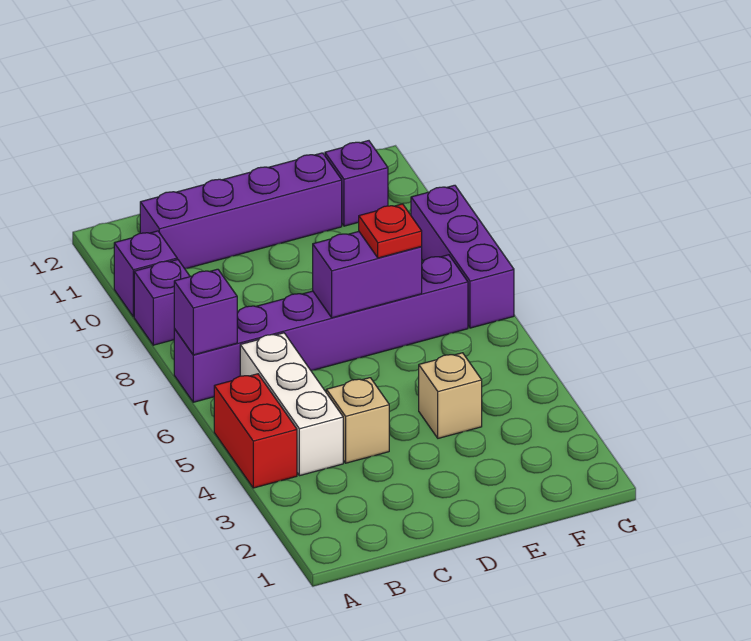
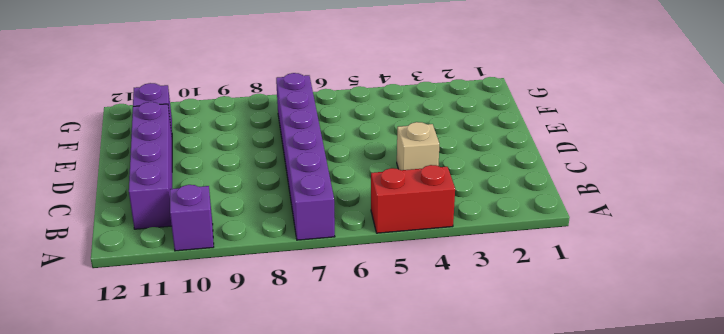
none -> purple brick A9 level 1
none -> white brick B4:B6 level 1
none -> tan brick E4 level 1

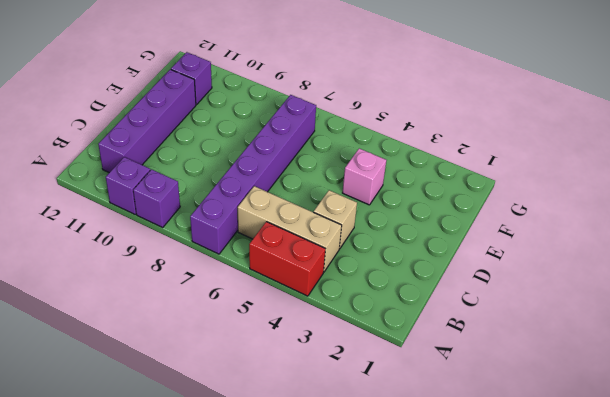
tan brick B4:B6 level 1 -> white brick B4:B6 level 1
pink brick E4 level 1 -> tan brick E4 level 1
none -> purple brick G7:G9 level 1
none -> purple brick A7 level 2
none -> purple brick D7:E7 level 2

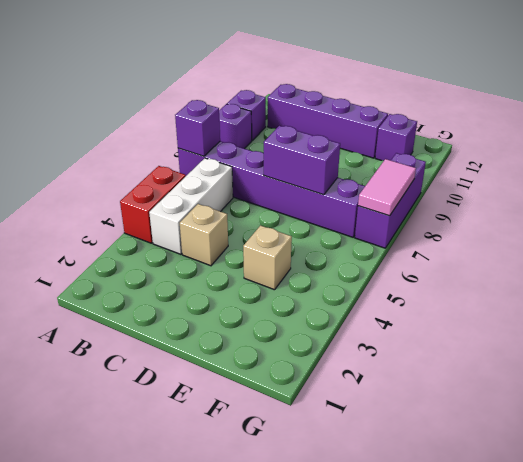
pink tile G7:G8 level 2 -> none
none -> red plate E7 level 3

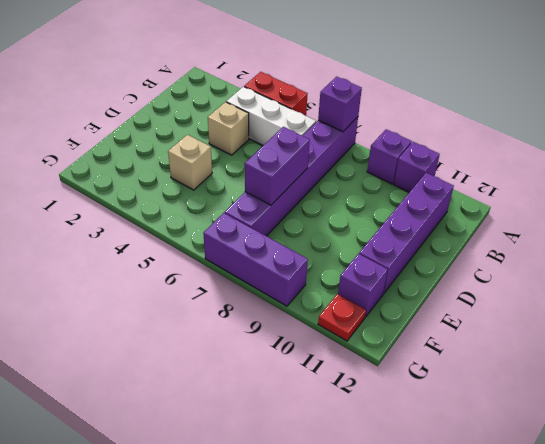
red plate G11 level 1 -> red plate E7 level 3

